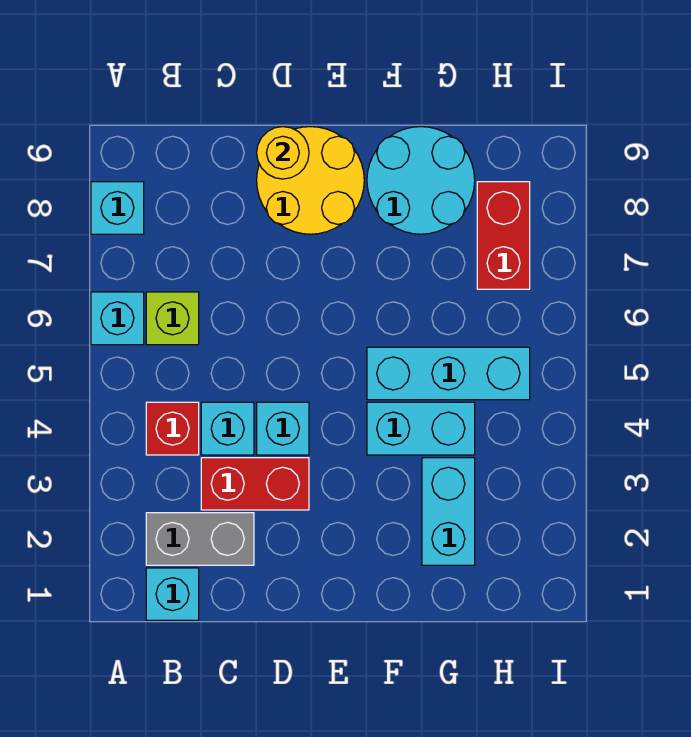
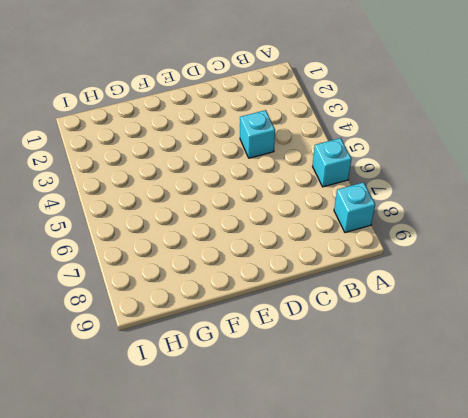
none -> cyan brick B1 level 1
none -> grey brick B2:C2 level 1
none -> red brick B4 level 1

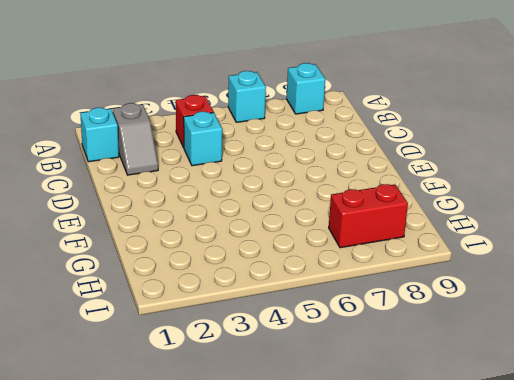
grey slope B2:C2 level 1 top B -> grey brick B2:C2 level 1
none -> lime brick B6 level 1
none -> red brick C3:D3 level 1
none -> cyan brick D4 level 1

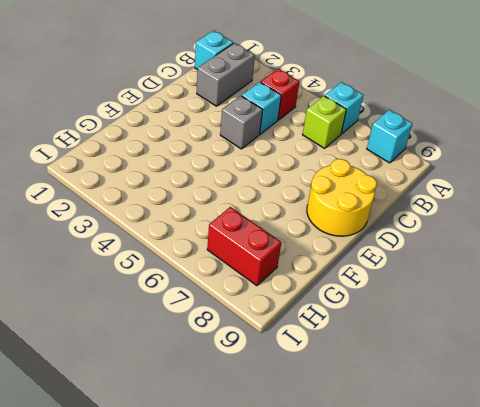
grey brick D4 level 1 -> cyan brick D4 level 1
none -> red brick C3:D3 level 1
none -> cyan brick F4:G4 level 1
none -> cyan brick F5:H5 level 1

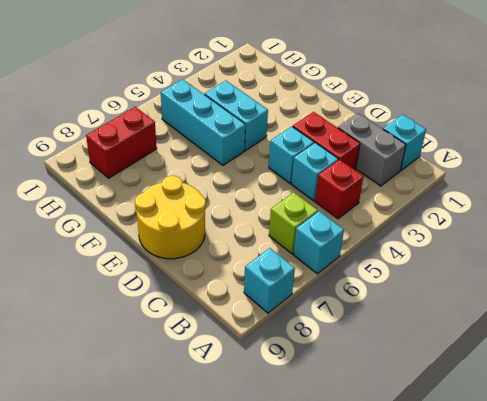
none -> cyan round brick F8:G9 level 1
none -> cyan brick G2:G3 level 1
none -> yellow round brick D9 level 2

